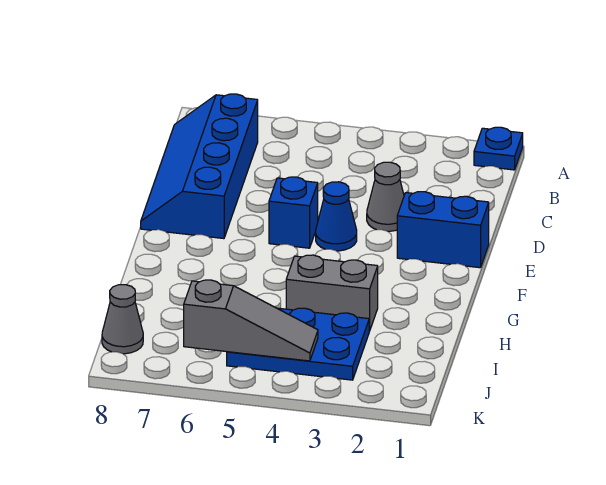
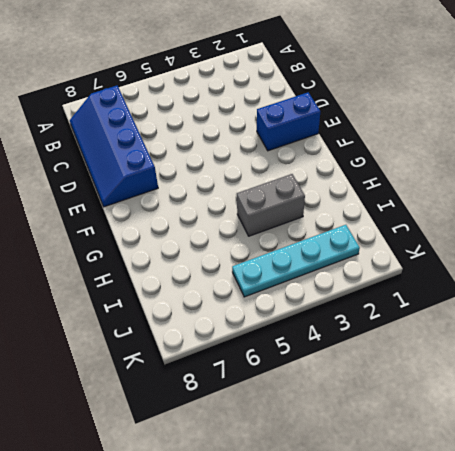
cyan plate J2:J5 level 1 -> blue plate I3:J5 level 1
none -> blue plate A1 level 1
none -> grey cone D3 level 1

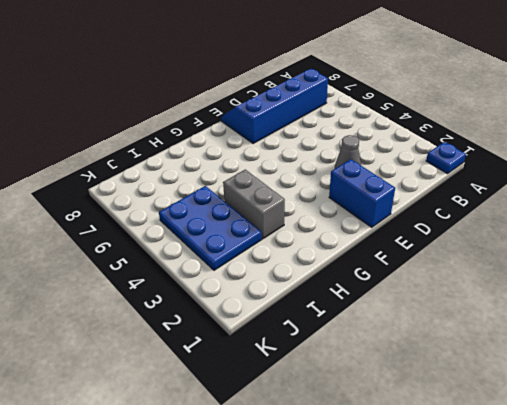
none -> blue cone E4 level 1
none -> blue brick E5 level 1

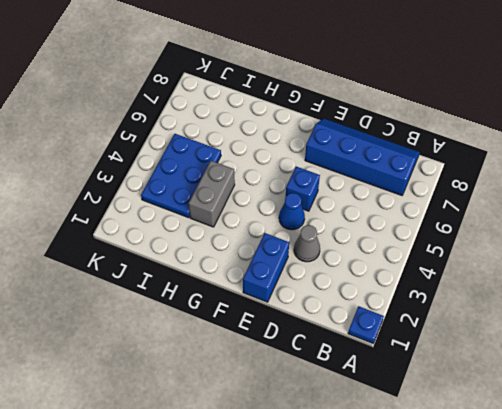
none -> grey cone J8 level 1
none -> grey slope J4:J6 level 2 top 6

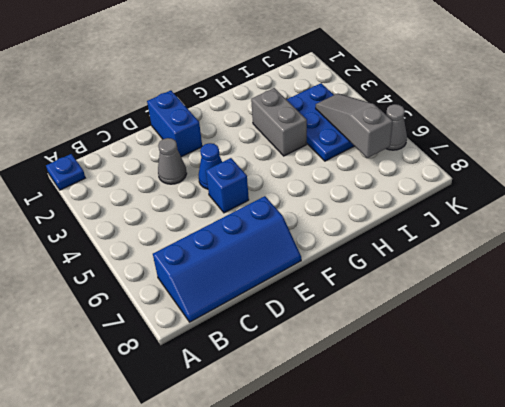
grey cone K6 level 1 -> grey cone J8 level 1

